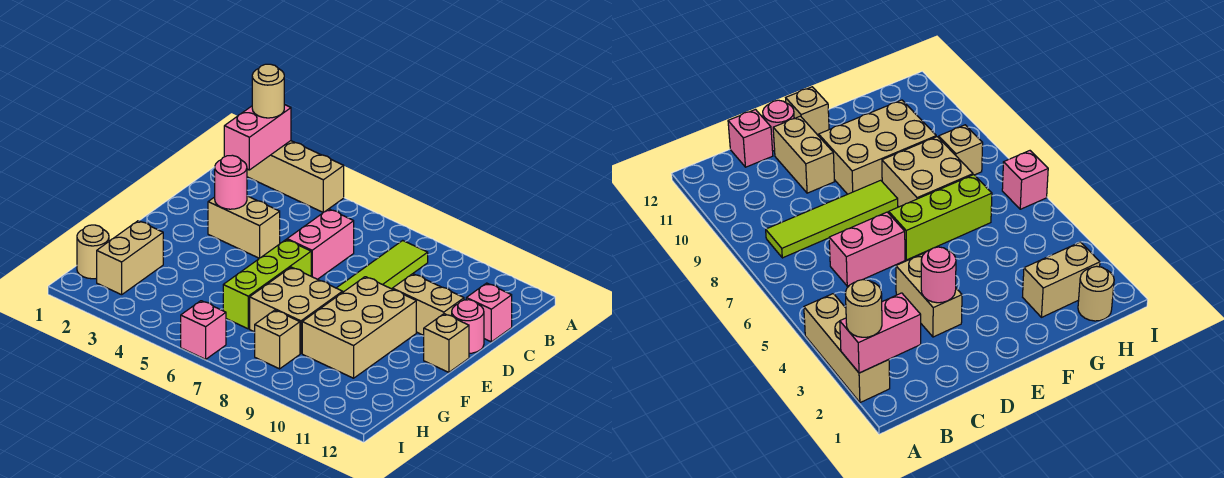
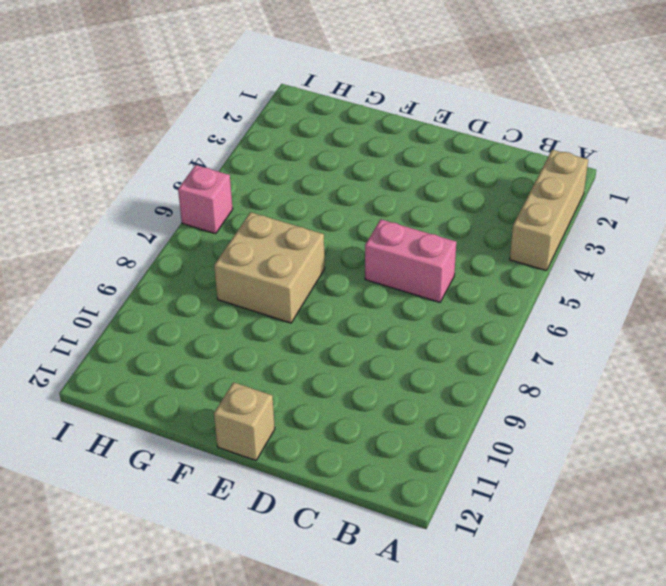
none -> lime tile B8:E8 level 1
none -> pink brick C12 level 1
none -> tan brick D3:D4 level 1

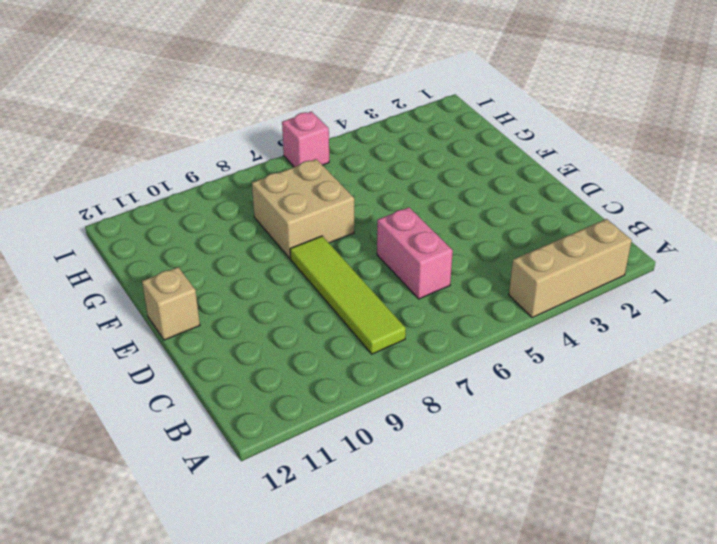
none -> pink brick C12 level 1
none -> tan brick D3:D4 level 1
none -> tan brick D10:D11 level 1

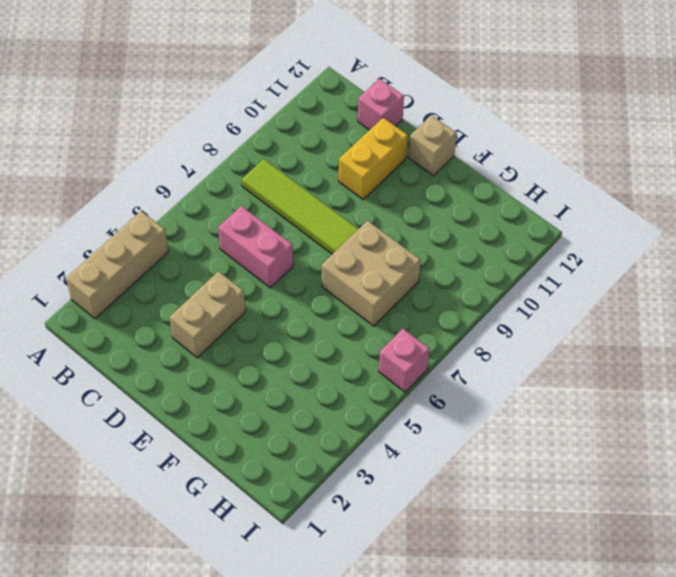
yellow brick D10:D11 level 1 -> tan brick D10:D11 level 1
none -> pink round brick D12 level 1
none -> lime brick E6:G6 level 1
none -> tan brick E9:G10 level 1

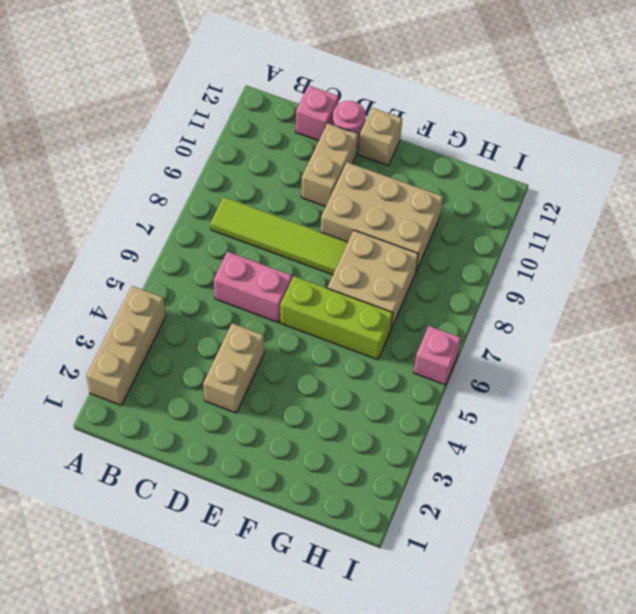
none -> tan brick G2:H2 level 1
none -> tan round brick H1 level 1
none -> tan brick H8 level 1

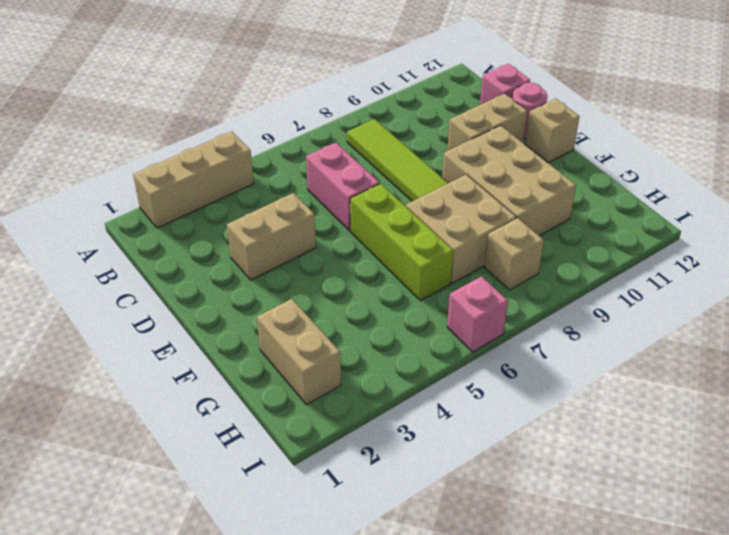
none -> tan round brick H1 level 1
none -> pink brick A2:B2 level 2
none -> pink round brick D3 level 2

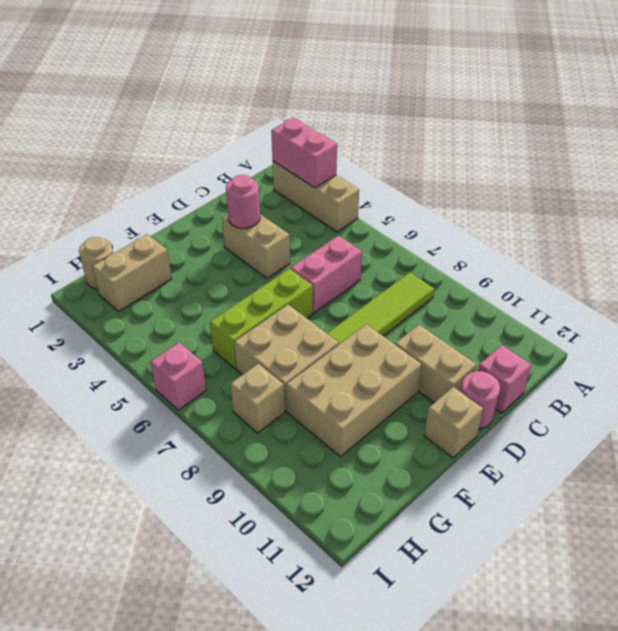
pink brick A2:A3 level 2 -> pink brick A2:B2 level 2
none -> tan round brick A2 level 3

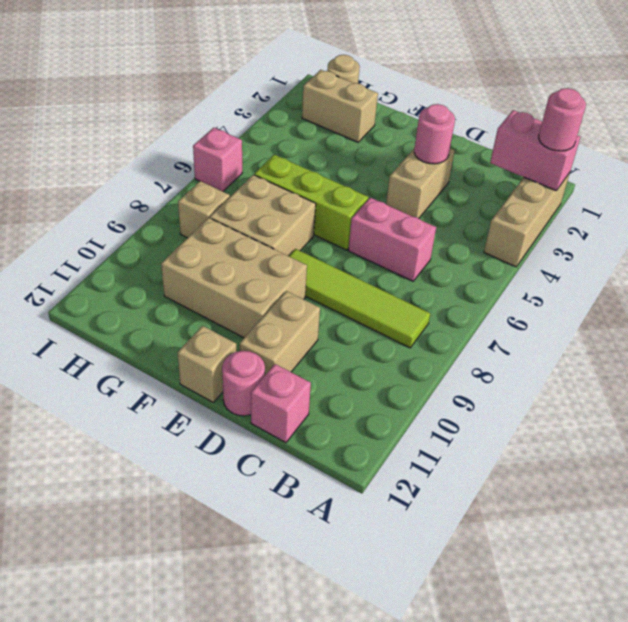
pink round brick A2 level 3 -> tan round brick A2 level 3

